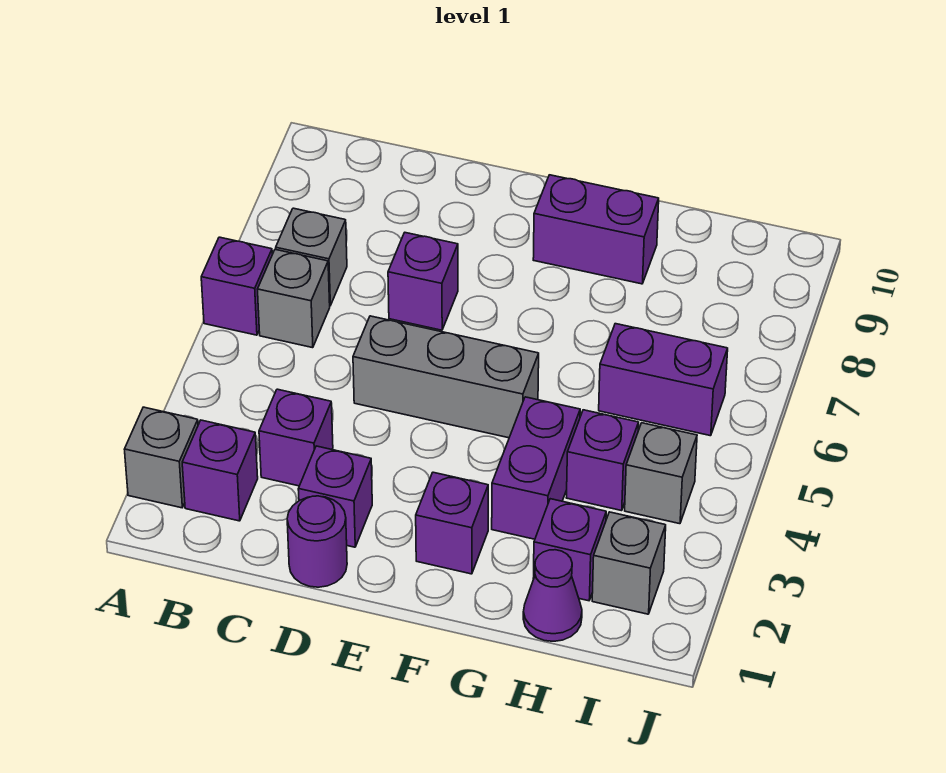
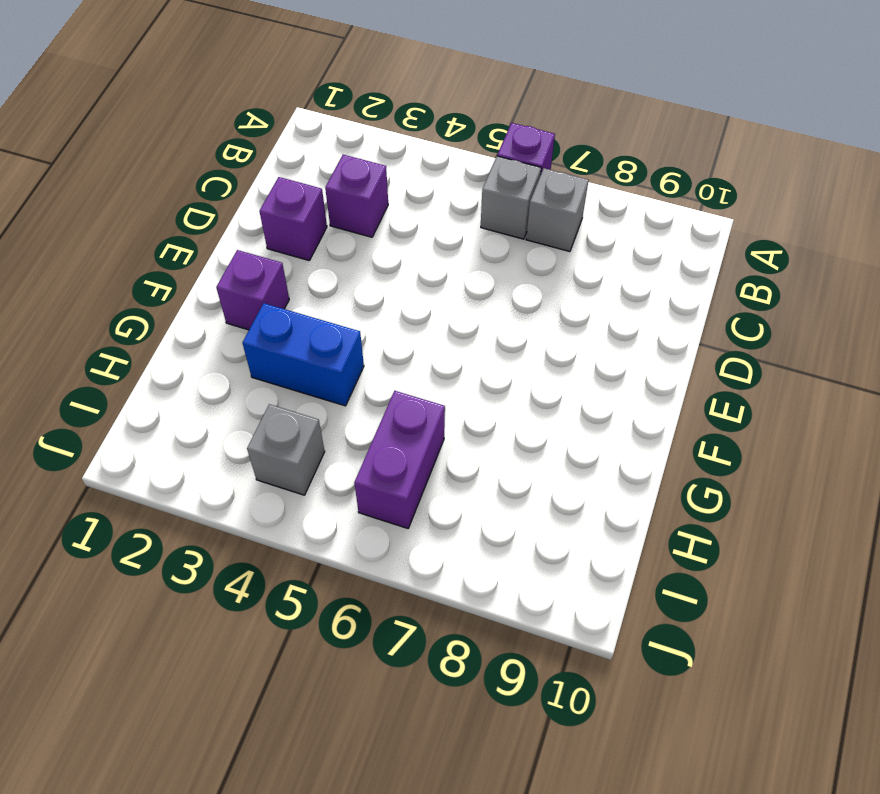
blue brick G3:G4 level 1 -> purple brick G3:G4 level 1
none -> grey brick A2 level 1
none -> purple brick B2 level 1
none -> purple round brick D1 level 1

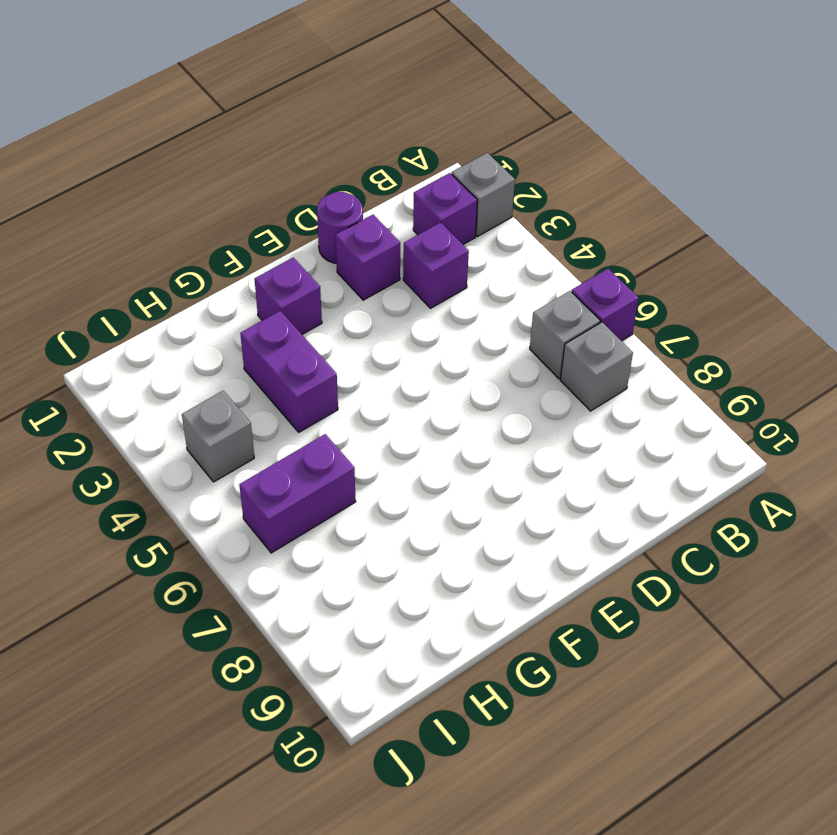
none -> grey brick D5:F5 level 1
none -> purple brick D7 level 1
none -> purple brick F9:G9 level 1

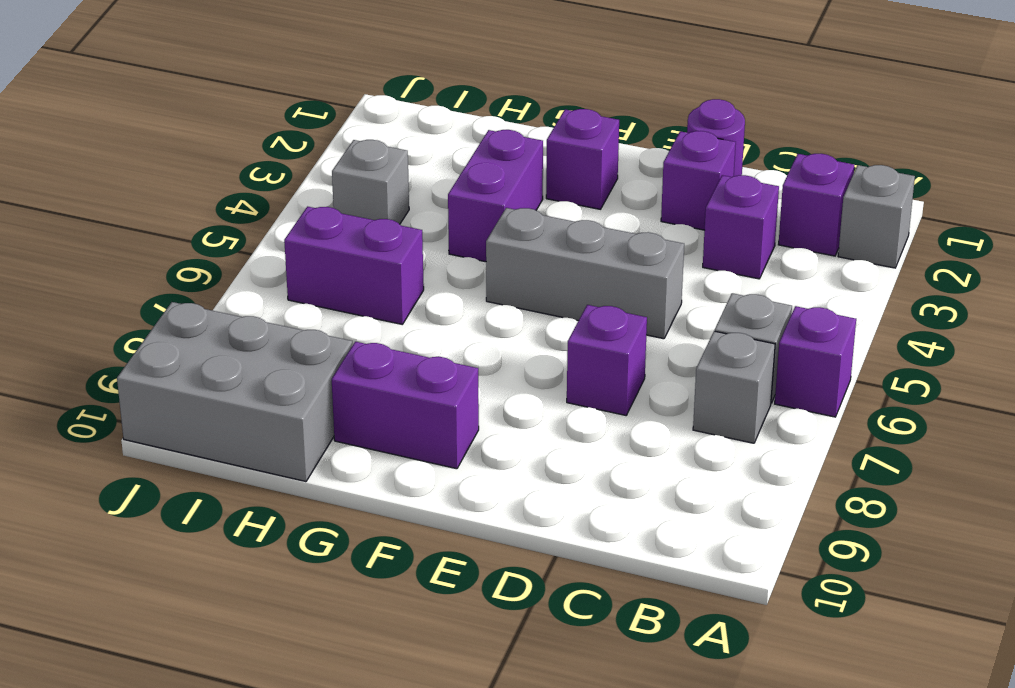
grey brick H9:J10 level 1 -> none
none -> purple cone H1 level 1
none -> purple brick H2 level 1
none -> purple brick H4 level 1

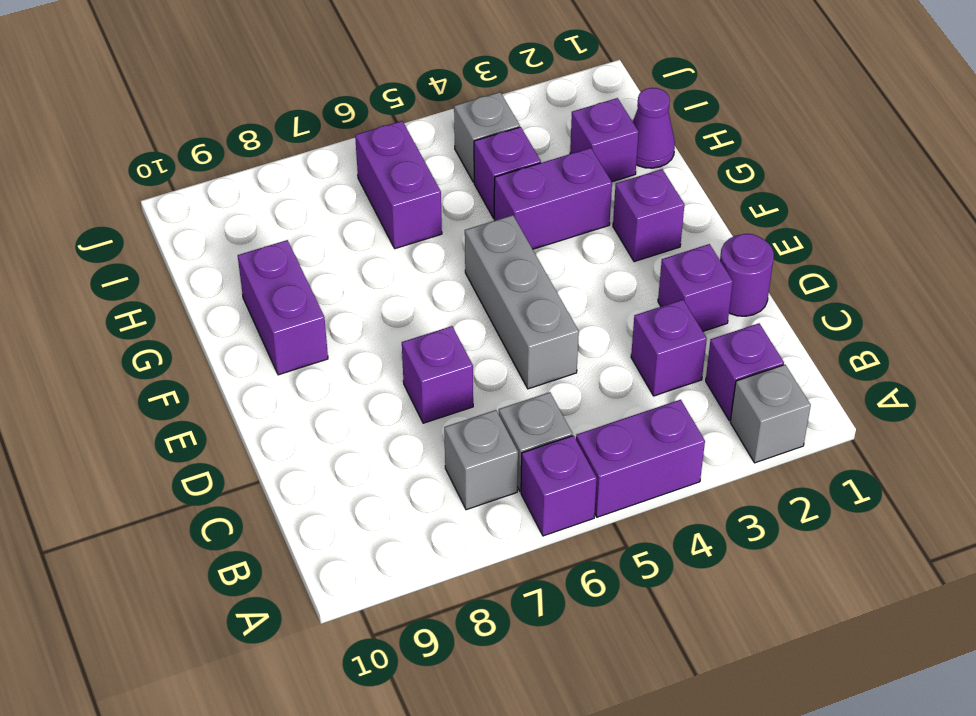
purple brick A4:A5 level 1 -> none
none -> grey brick I2 level 1

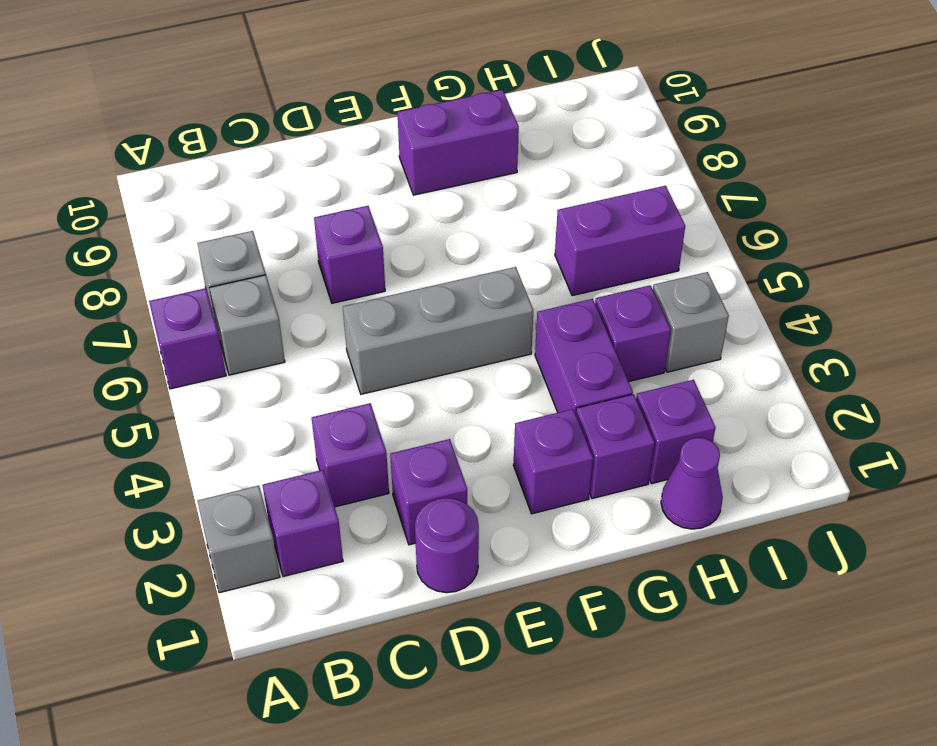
purple brick G2 level 1 -> none
none -> grey brick I2 level 1

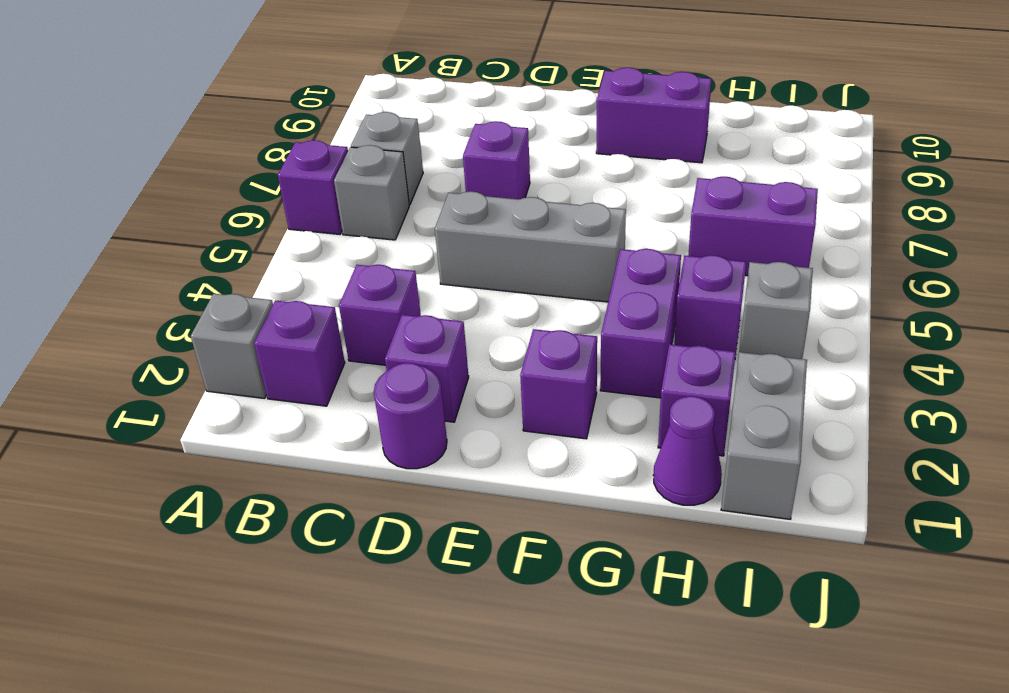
grey brick I1:I2 level 1 -> grey brick I2 level 1

